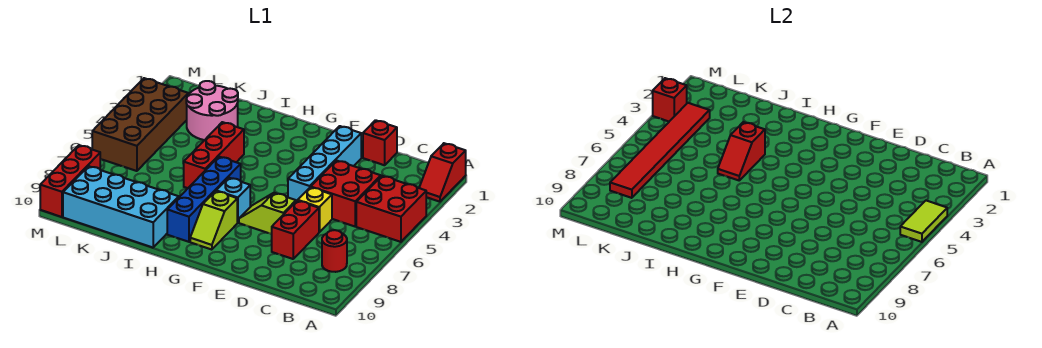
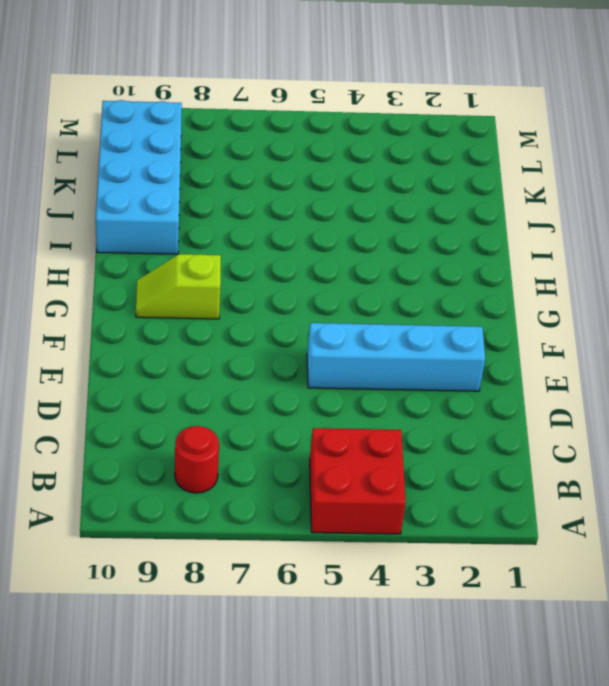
none -> red slope A1:A2 level 1 top 1
none -> red brick C4:D5 level 1
none -> red brick D1 level 1

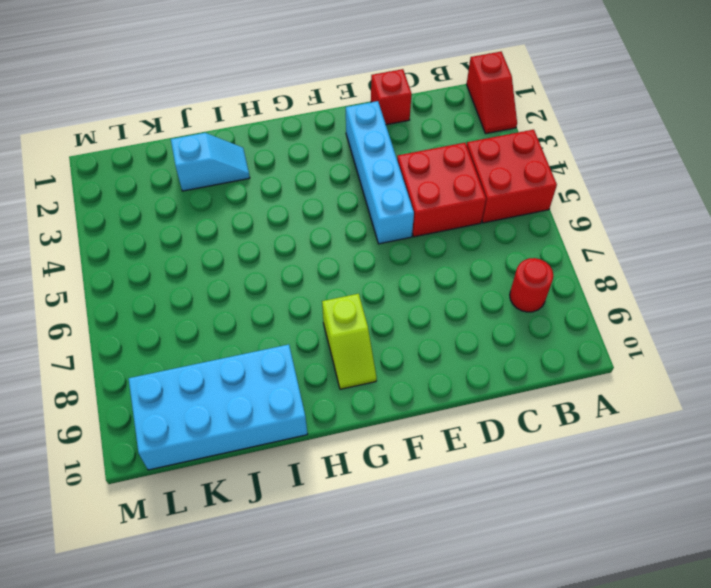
cyan slope I2:J2 level 1 top J -> pink round brick J2:K3 level 1
none -> yellow brick D6 level 1
none -> red brick D7:D8 level 1
none -> lime slope E7:F7 level 1 top E

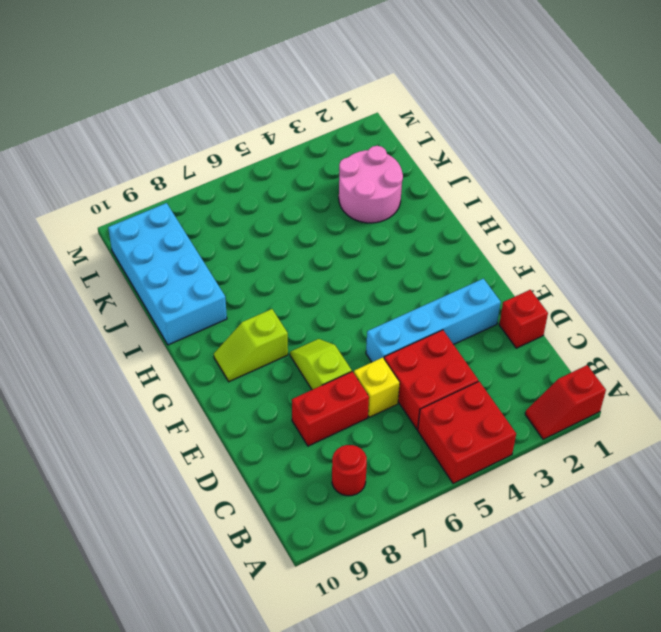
none -> cyan brick G7 level 1
none -> blue brick H6:H9 level 1
none -> red brick I4:I6 level 1

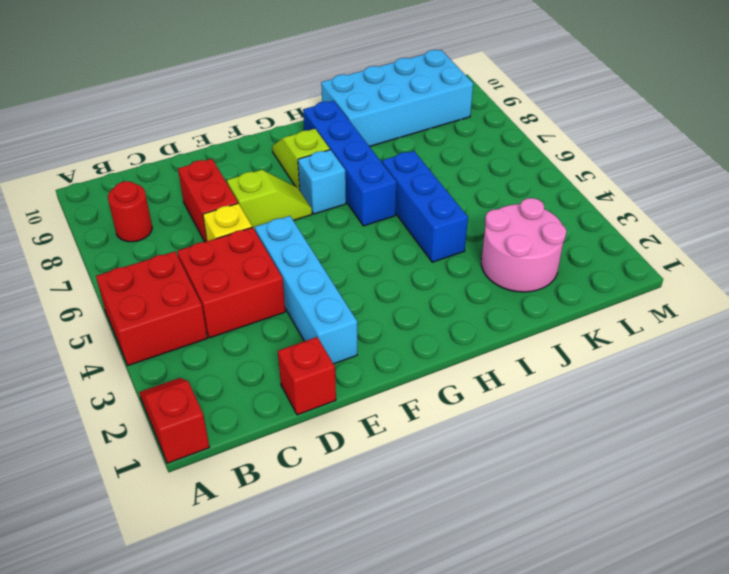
blue brick I4:I6 level 1 -> red brick I4:I6 level 1
none -> brown brick L3:M6 level 1
none -> red brick M8:M10 level 1
none -> lime tile A4:A5 level 2

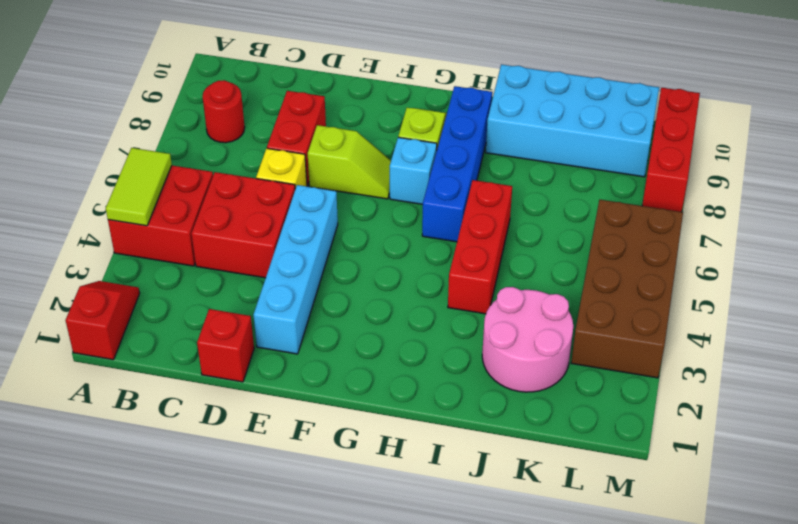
none -> red slope I4:I5 level 2 top 4
none -> red tile L3:L8 level 2
none -> red brick M3 level 2

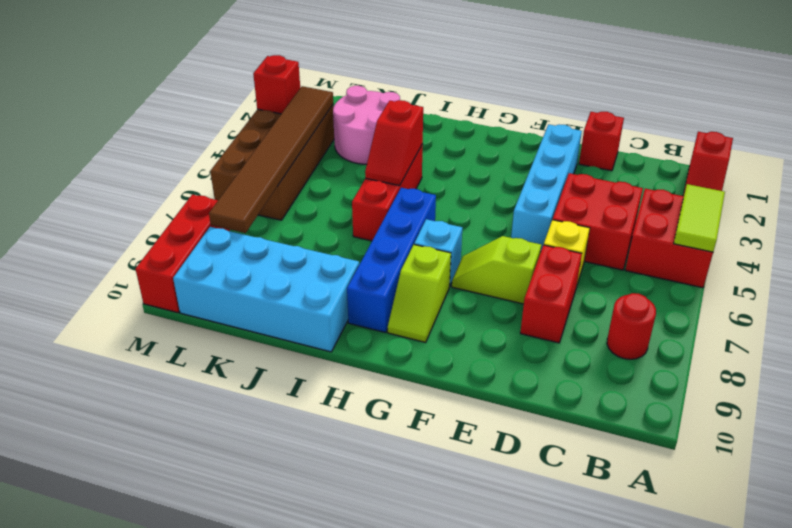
brown tile L3:L8 level 2 -> red tile L3:L8 level 2

